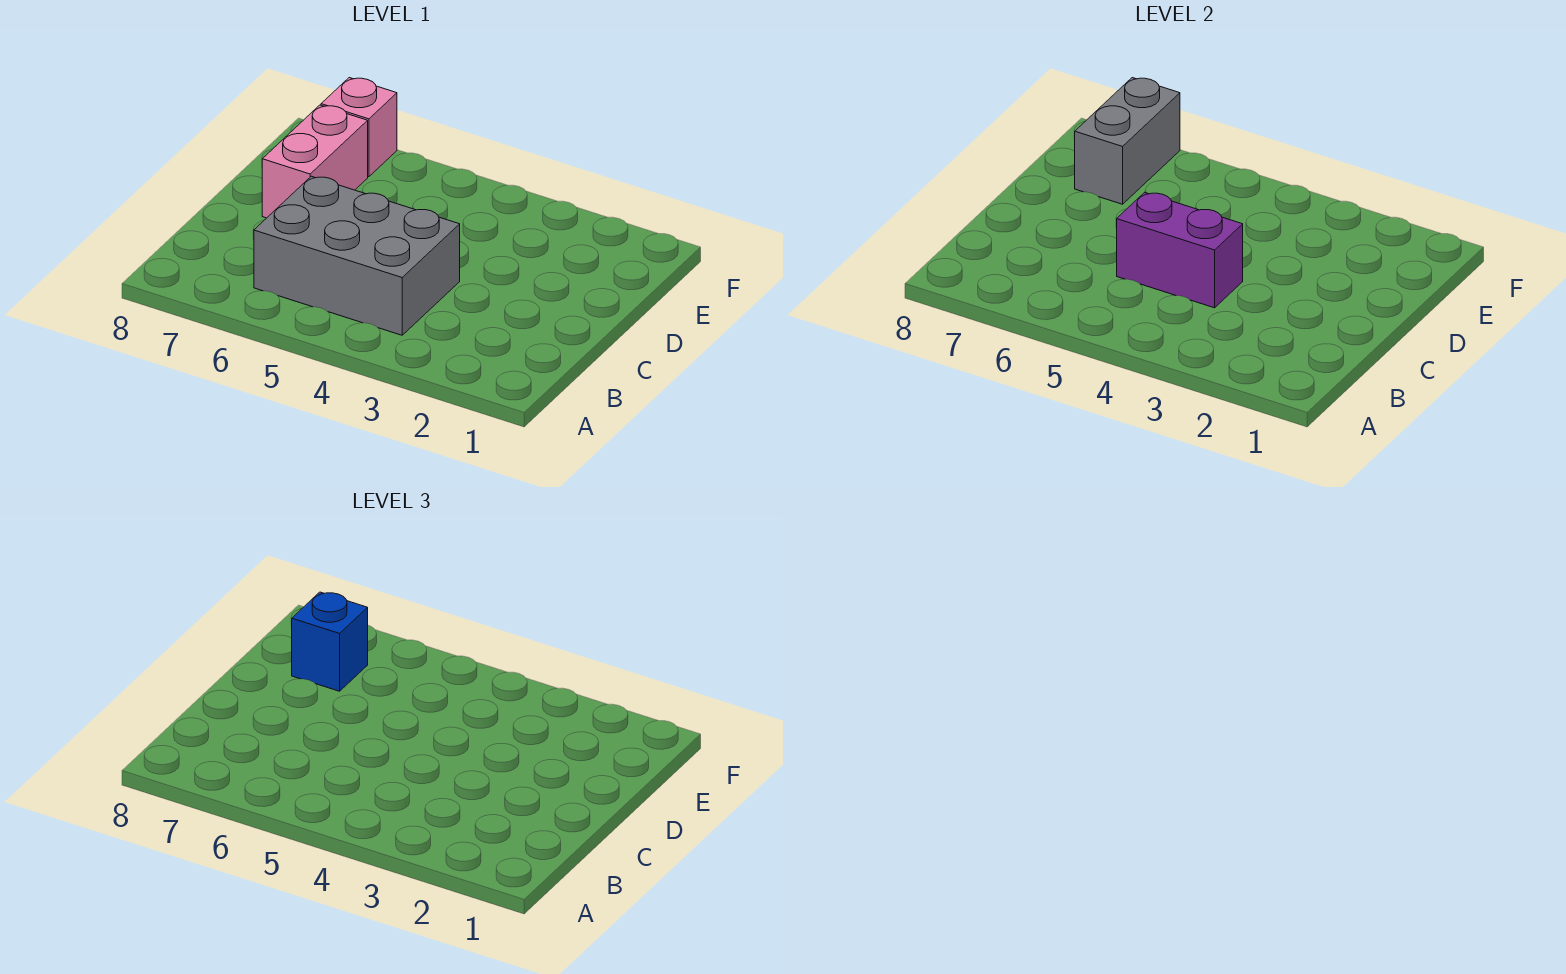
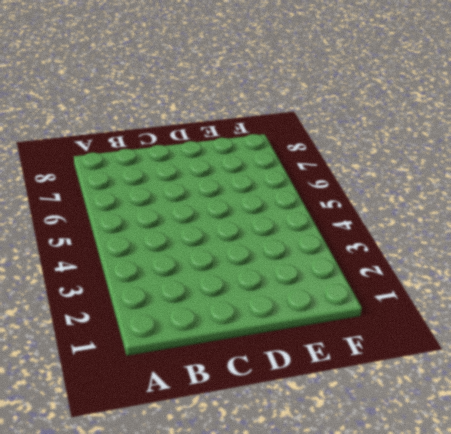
none -> grey brick B4:C6 level 1
none -> pink brick D7:E7 level 1

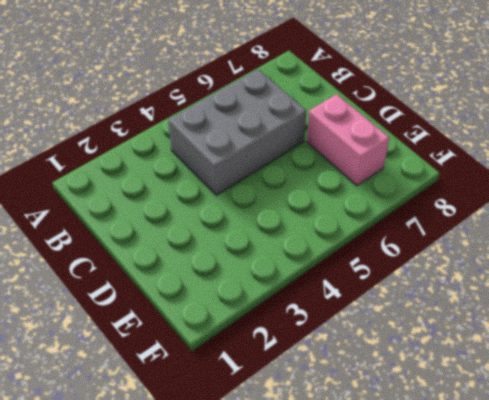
none -> pink brick F7 level 1
none -> purple brick C4:C5 level 2

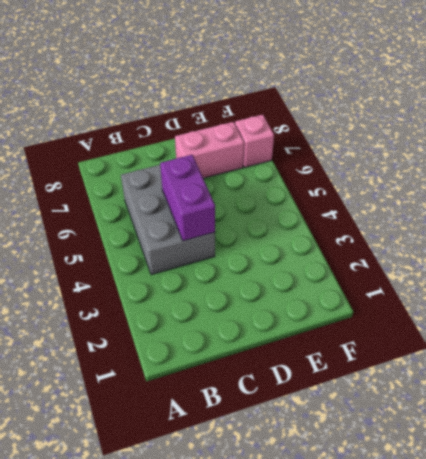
none -> grey brick E7:F7 level 2
none -> blue brick E7 level 3

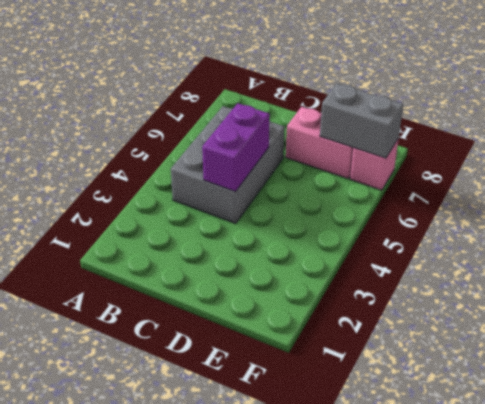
none -> blue brick E7 level 3

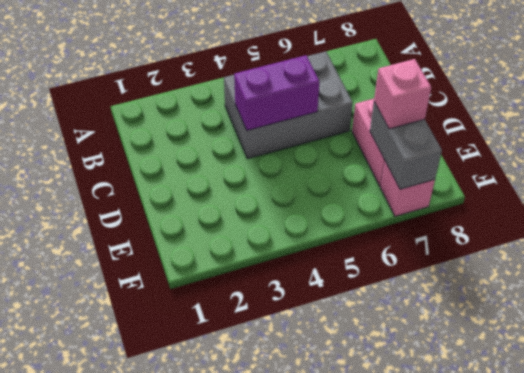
pink brick E7 level 3 -> blue brick E7 level 3

